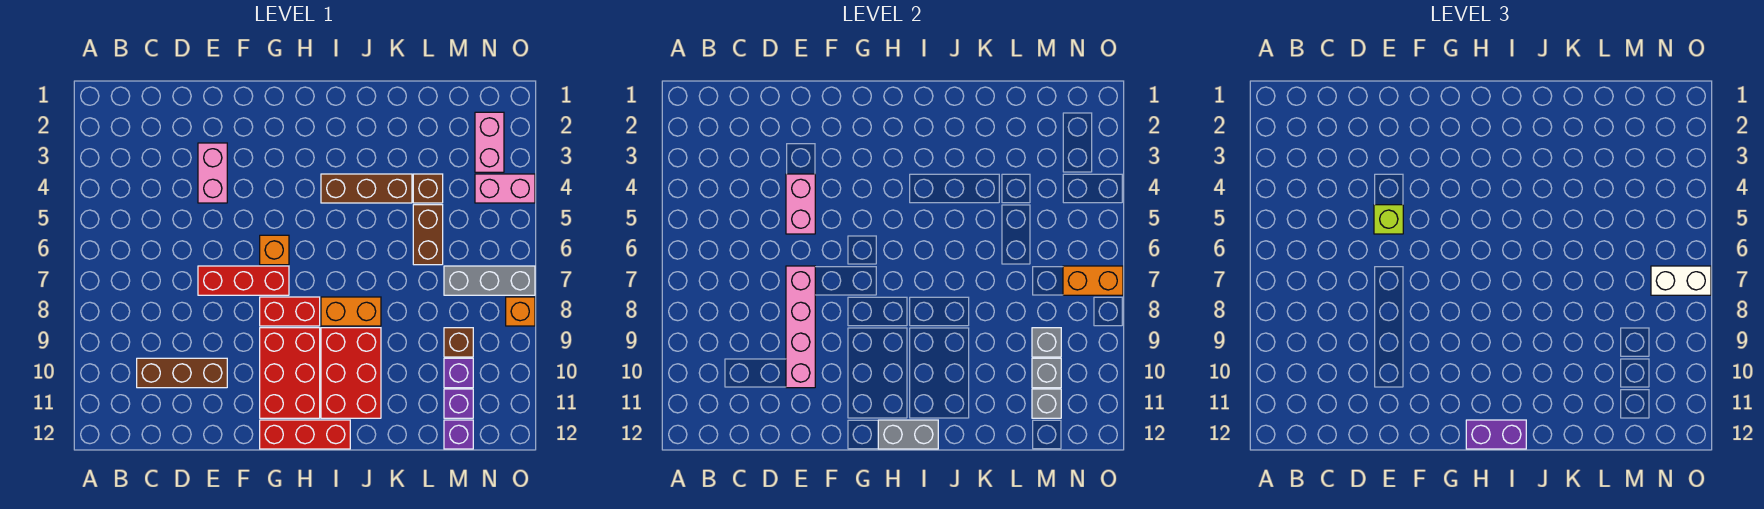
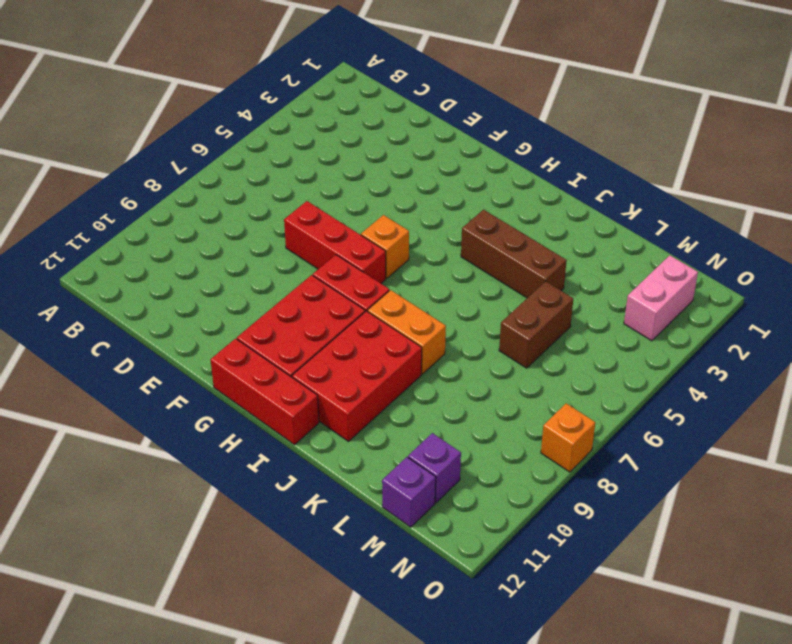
none -> brown brick C10:E10 level 1
none -> pink brick E3:E4 level 1
none -> brown brick L4 level 1
none -> grey brick M7:O7 level 1

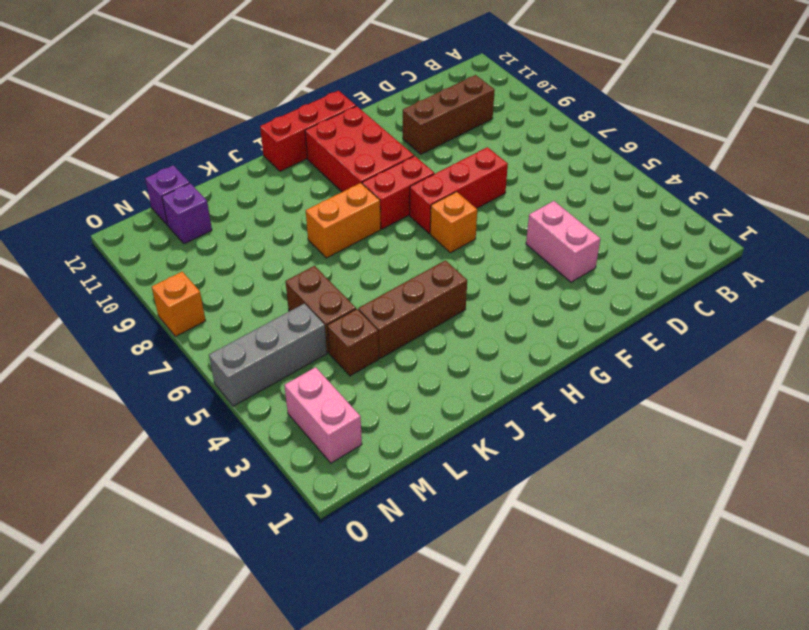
grey brick M5:O5 level 1 -> grey brick M7:O7 level 1
none -> red brick I9:J11 level 1
none -> brown brick M9 level 1
none -> purple brick M10 level 1
none -> pink brick N4:O4 level 1

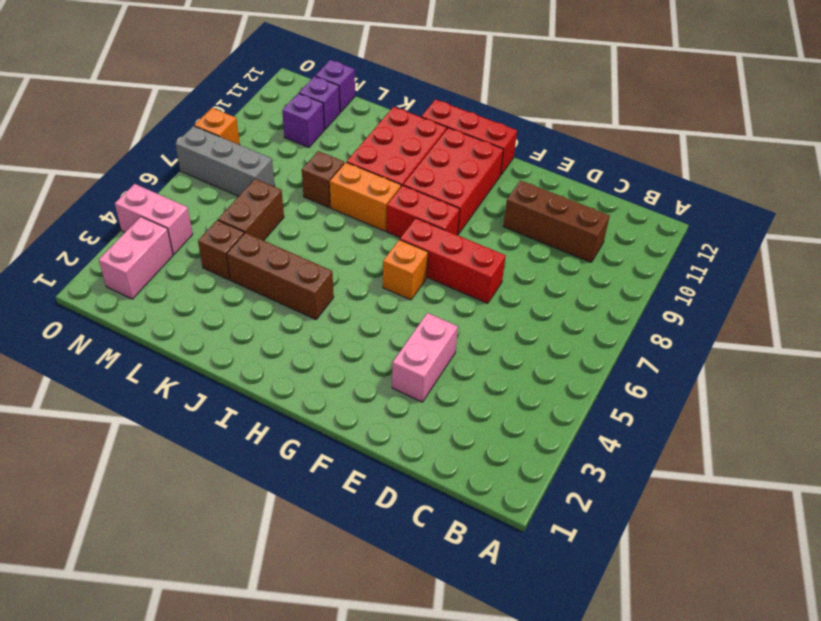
brown brick K8 level 1 -> brown brick M9 level 1
none -> pink brick E4:E5 level 2
none -> pink brick E7:E10 level 2
none -> grey brick H12:I12 level 2
none -> grey brick M9 level 2

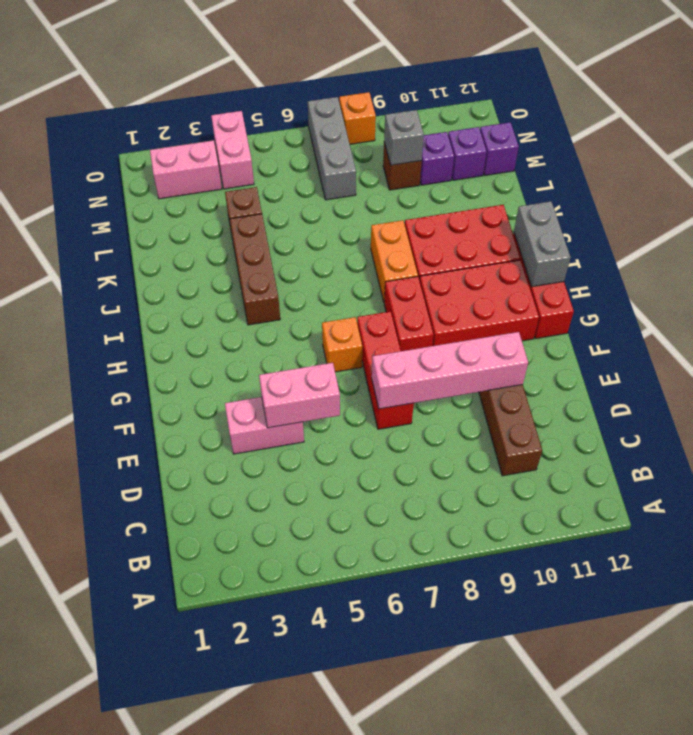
none -> brown brick L5:L6 level 1
none -> grey brick M10 level 2
none -> grey brick M11 level 2
none -> orange brick N7:O7 level 2

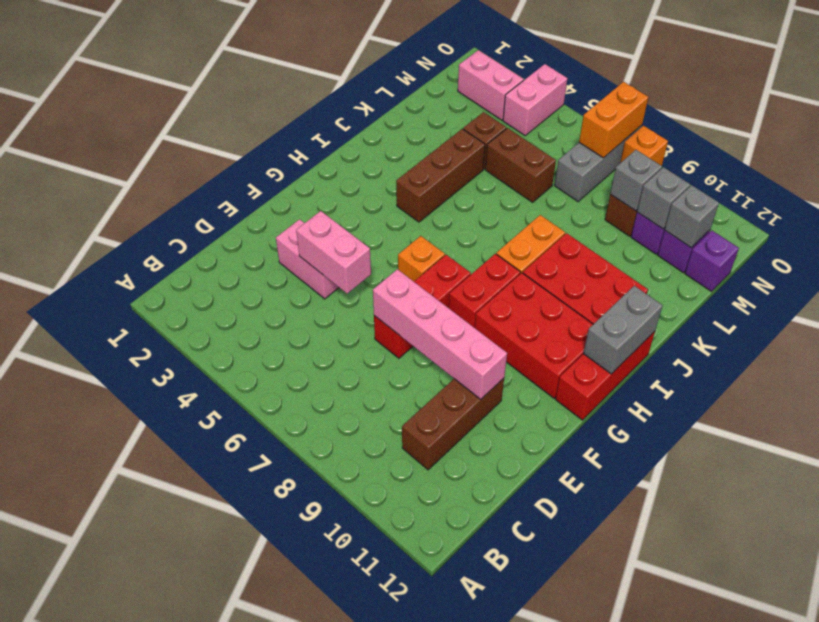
none -> lime brick E5 level 3
none -> purple brick H12:I12 level 3
none -> white brick N7:O7 level 3

